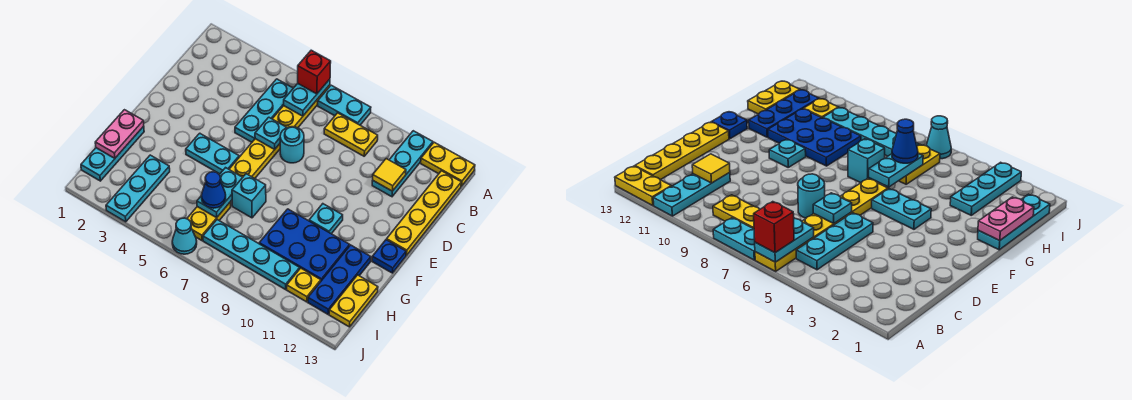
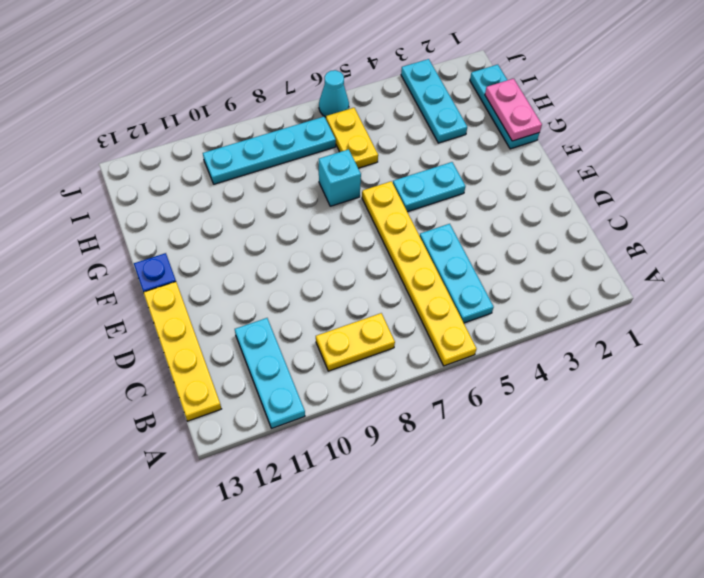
none -> cyan plate A7:A8 level 1
none -> yellow plate A12:A13 level 1
none -> cyan round brick D7 level 1

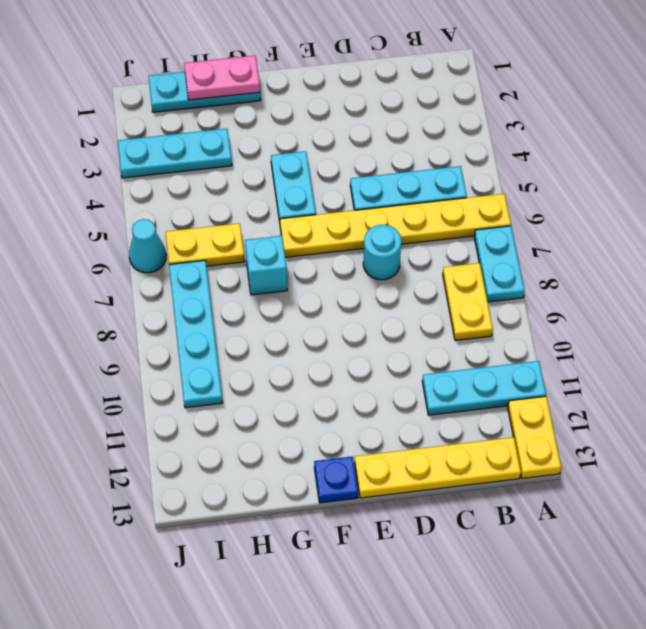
none -> cyan plate F10 level 1
none -> blue plate G9:H11 level 1
none -> blue plate G12:I12 level 1

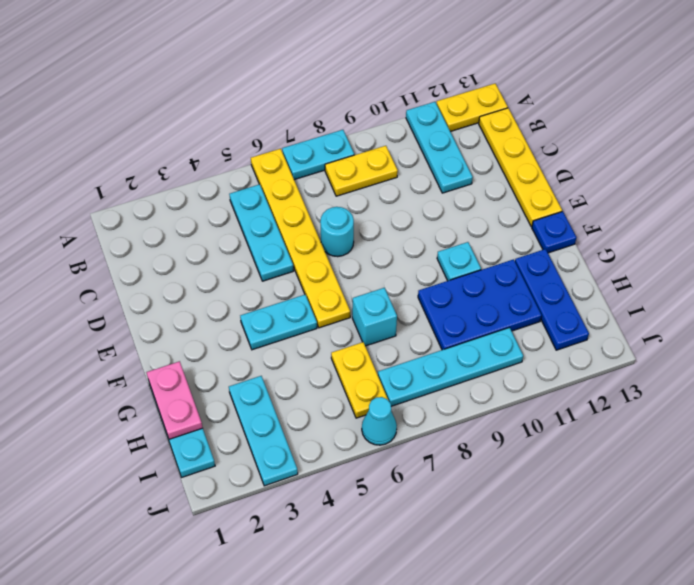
none -> yellow plate H13:I13 level 1
none -> yellow plate I11 level 1
none -> cyan plate A6:B6 level 2

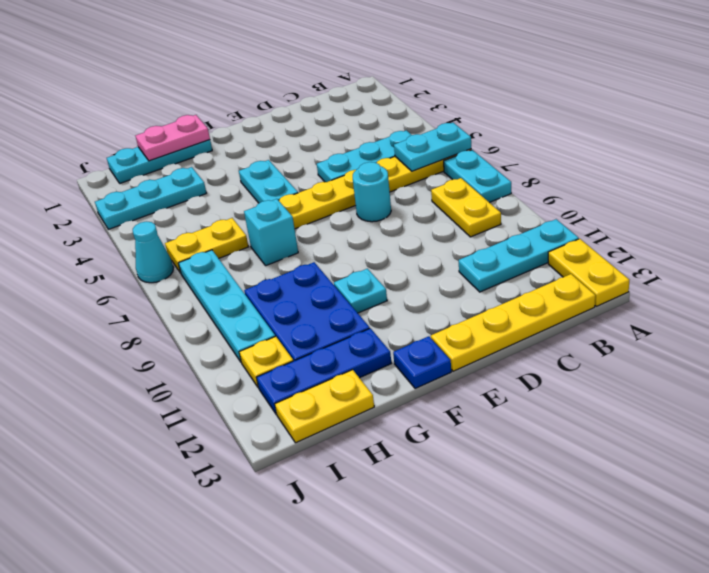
none -> yellow tile C11 level 2
none -> cyan plate D6 level 2
none -> cyan plate G6:H6 level 2

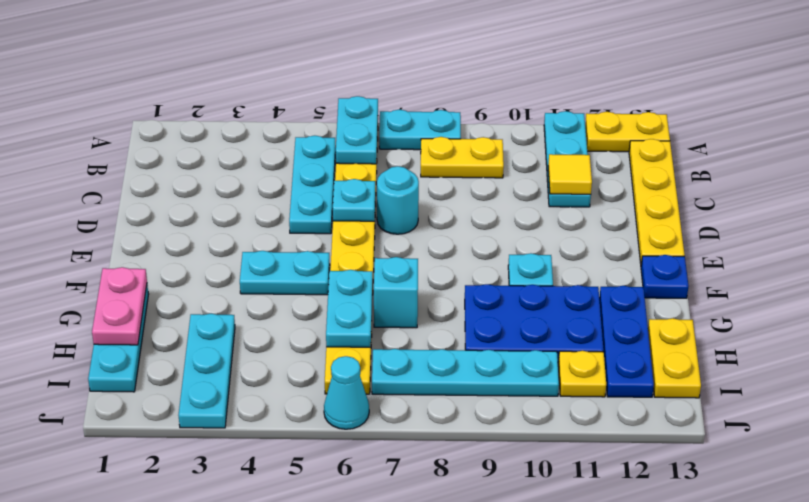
none -> red brick A6 level 3
none -> blue cone H6 level 3

